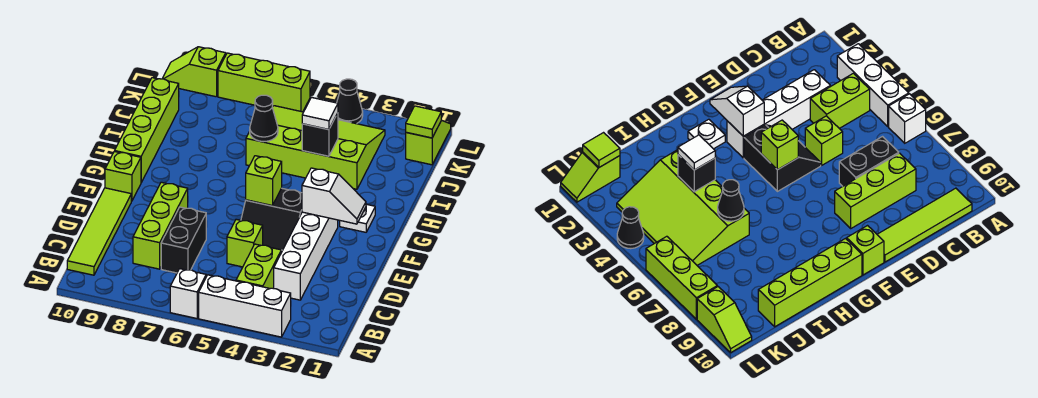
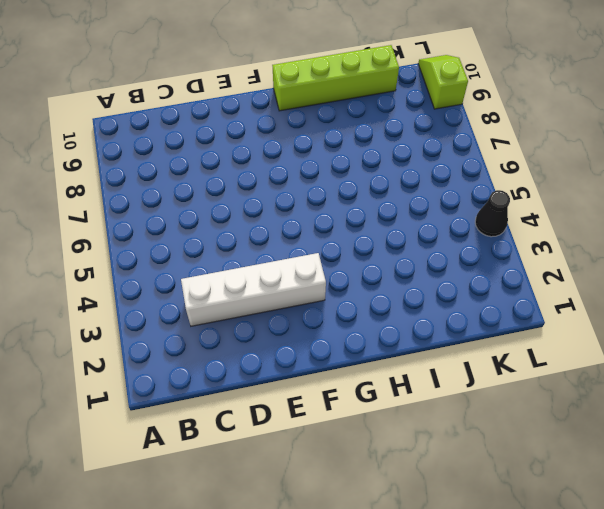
none -> white brick A3:A5 level 1
none -> white brick A6 level 1
none -> lime brick B4:C4 level 1

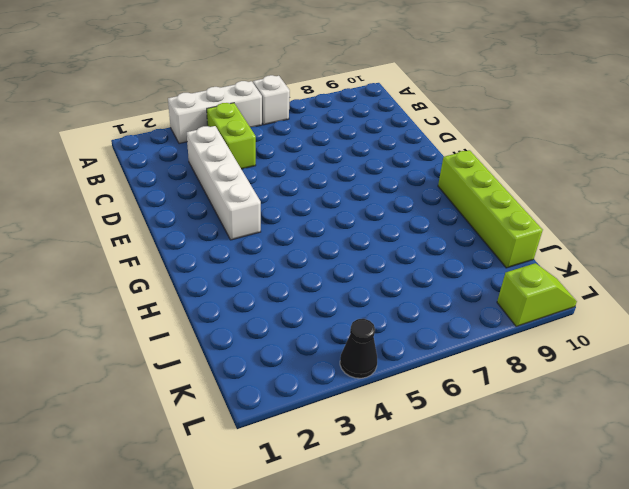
none -> lime tile B10:E10 level 1
none -> black brick C7:D7 level 1
none -> lime brick C8:E8 level 1

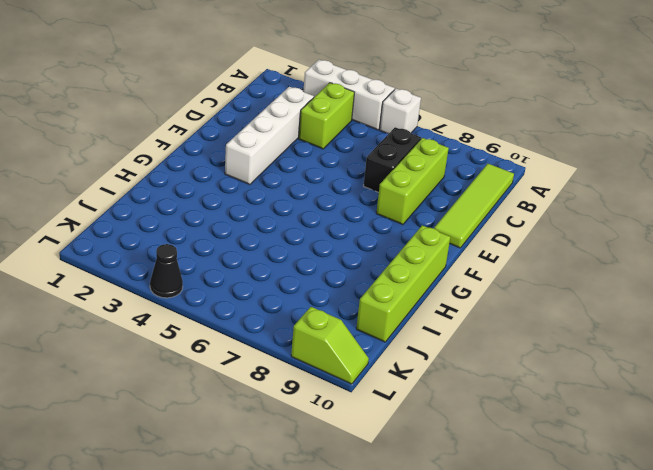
none -> lime brick D5 level 1
none -> black slope E4:F5 level 1 top F
none -> lime brick F10 level 1

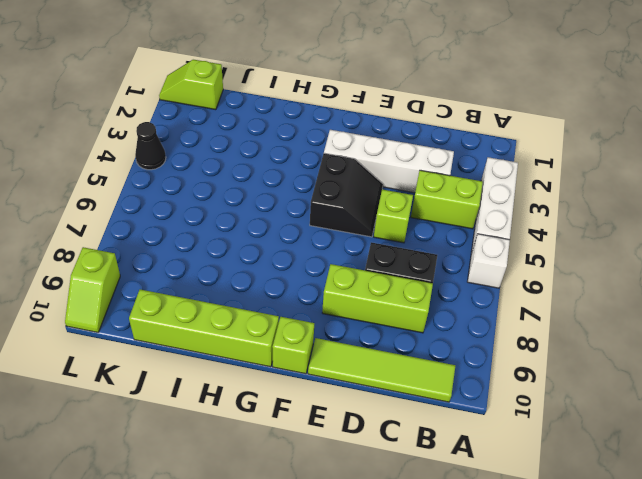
none -> white plate G2 level 1
none -> lime slope I3:K6 level 1 top I
none -> lime brick L6:L8 level 1

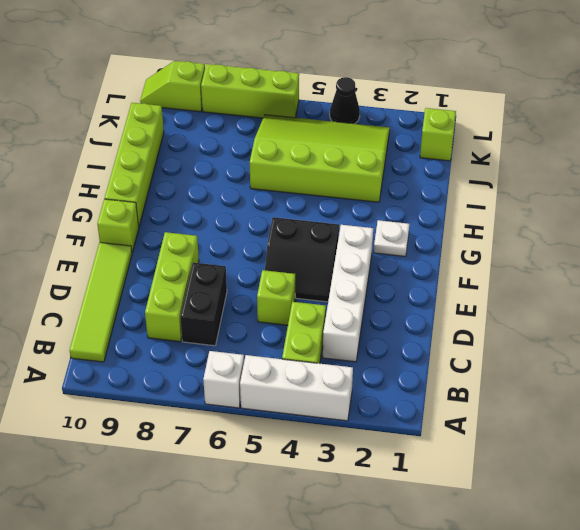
none -> white slope F2:F3 level 2 top 3
none -> lime brick F5 level 2
none -> black brick I4 level 2

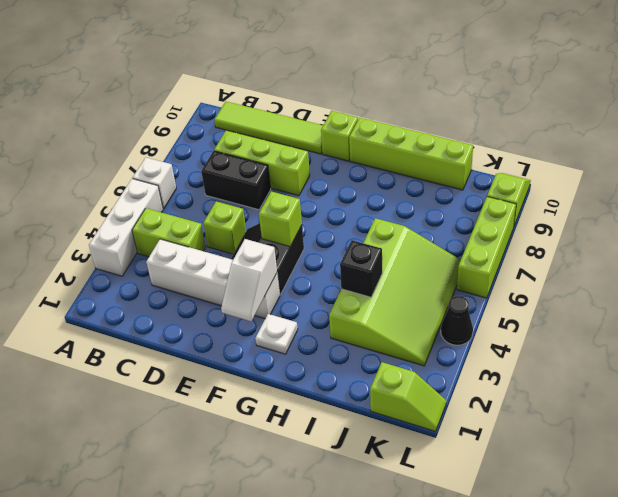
none -> black cone I6 level 2
none -> lime tile K1 level 2
none -> white tile I4 level 3

